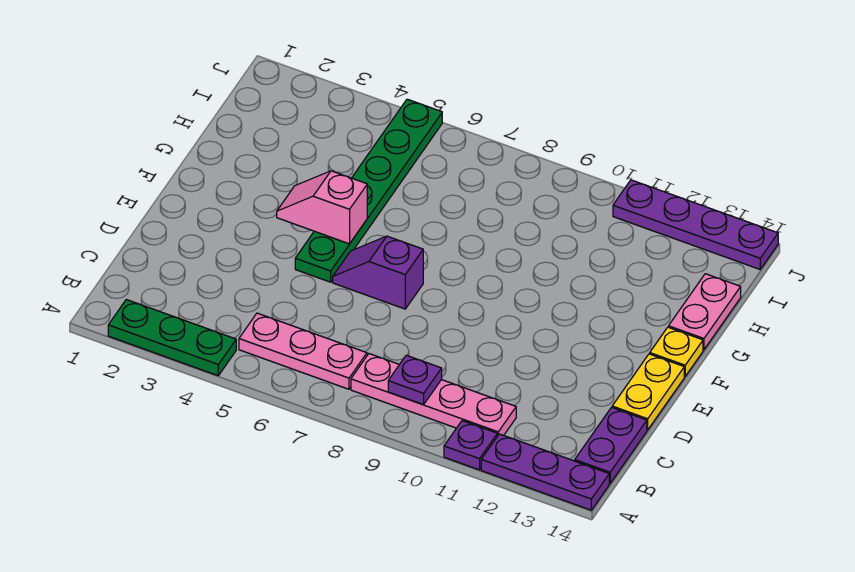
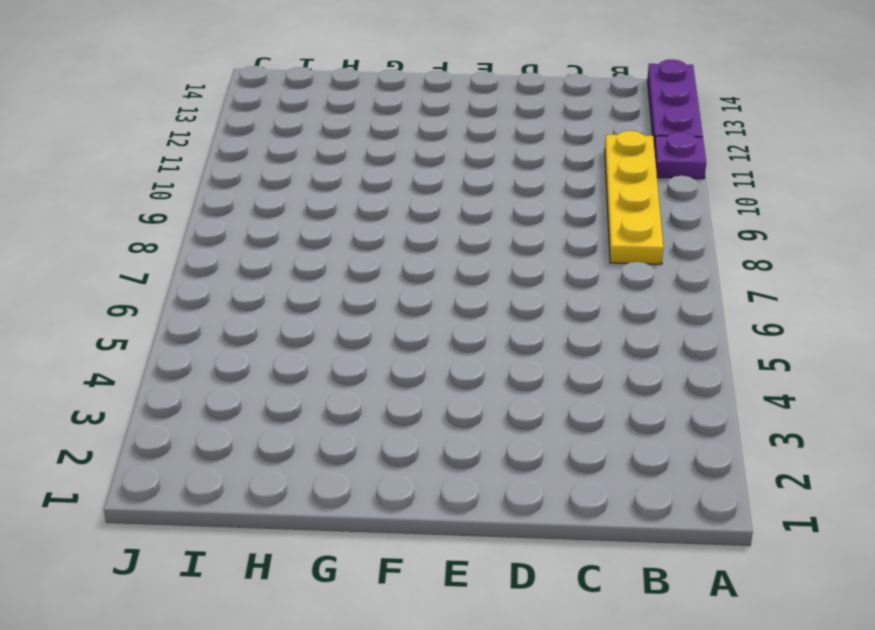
yellow plate B8:B11 level 1 -> pink plate B8:B11 level 1
none -> green plate A2:A4 level 1
none -> pink plate B5:B7 level 1
none -> purple plate B14:C14 level 1

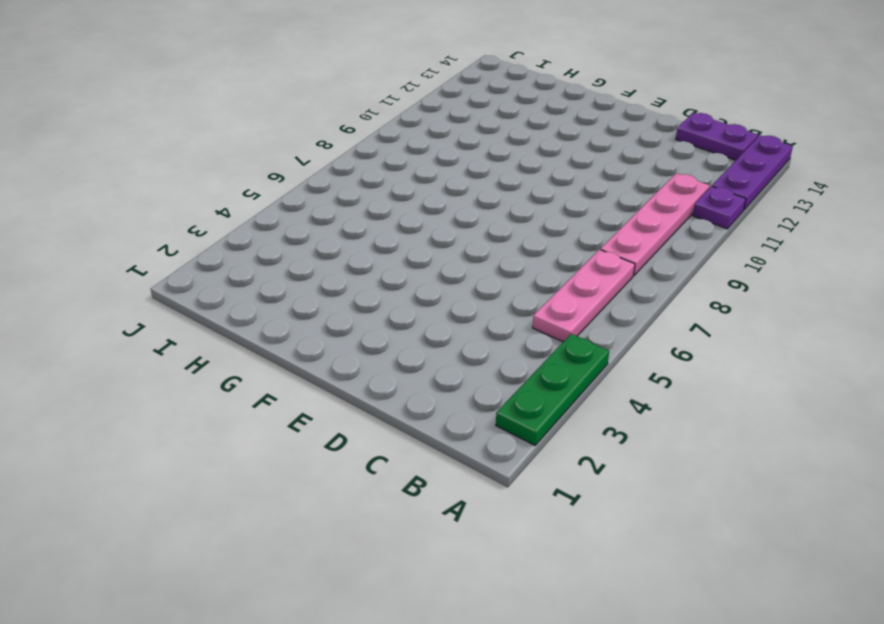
none -> yellow plate D14:E14 level 1
none -> green plate E5:J5 level 1
none -> purple slope E6:E7 level 1 top 7

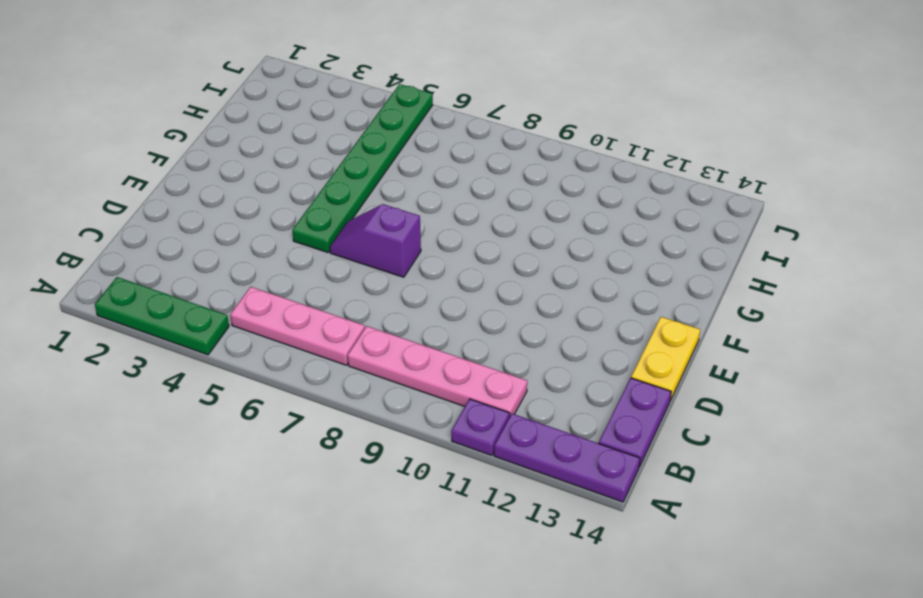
none -> yellow plate F14 level 1
none -> pink plate G14:H14 level 1
none -> purple plate J11:J14 level 1

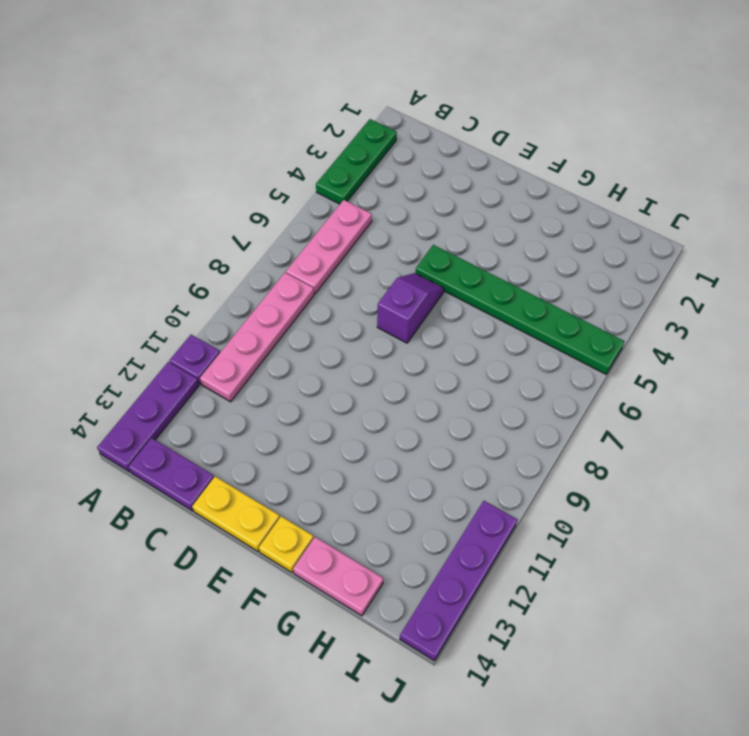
none -> purple plate B9 level 2
none -> pink slope F4:F5 level 2 top 5

